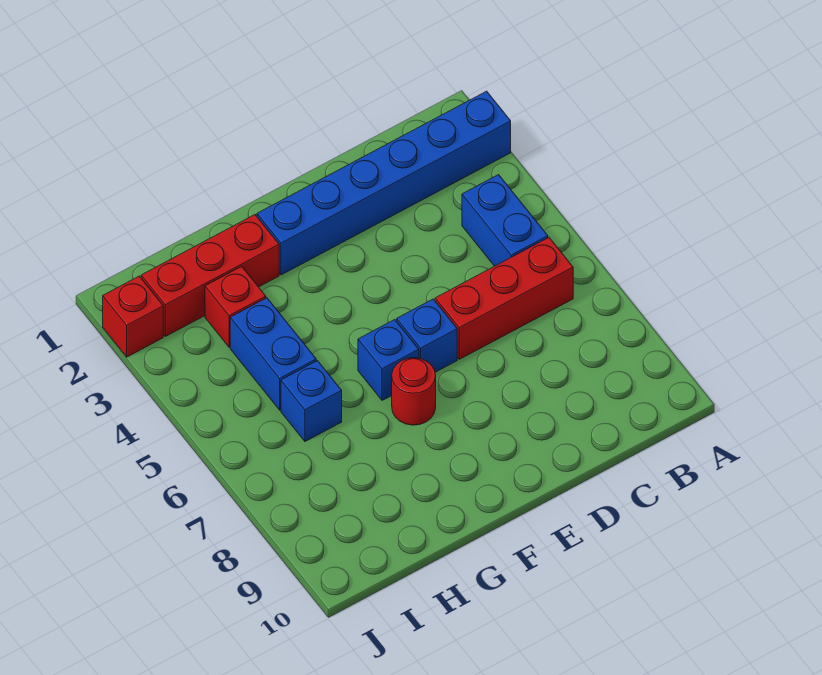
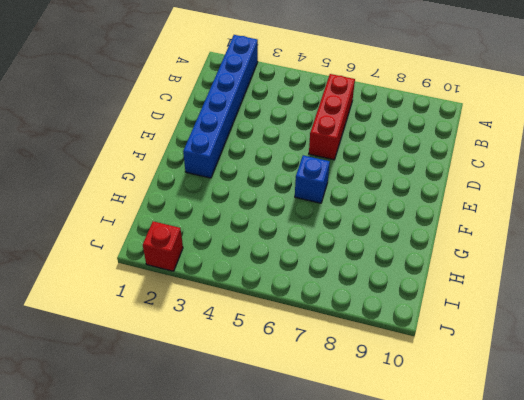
none -> blue brick B4:B5 level 1
none -> blue brick E6 level 1

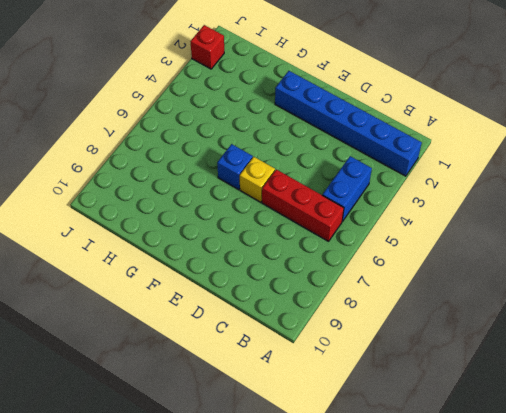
yellow brick E6 level 1 -> blue brick E6 level 1
none -> red round brick F7 level 1
none -> red brick G2:I2 level 1

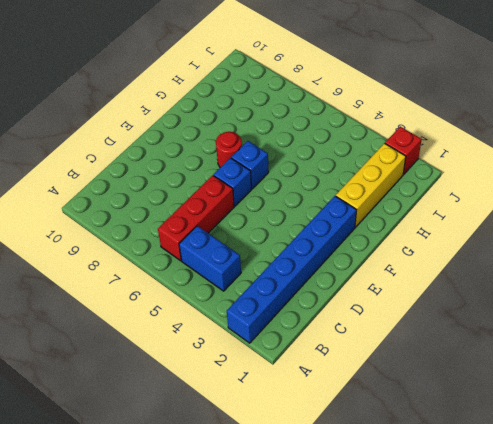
yellow brick G2:I2 level 1 -> red brick G2:I2 level 1
none -> red brick H3 level 1
none -> blue brick H4:H5 level 1

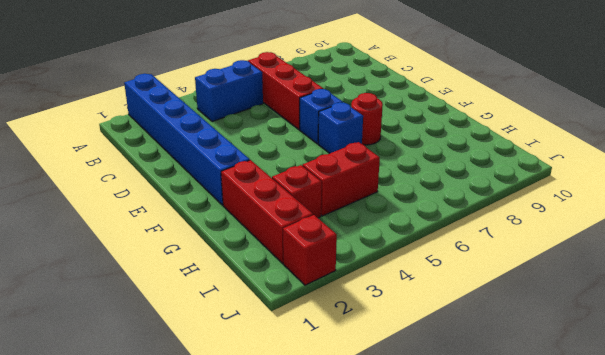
red brick H4:H5 level 1 -> blue brick H4:H5 level 1
none -> blue brick H6 level 1

